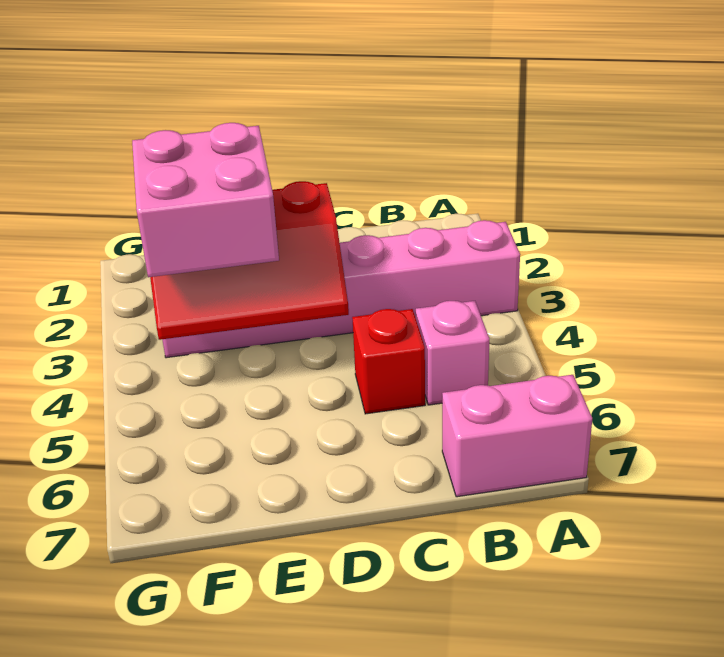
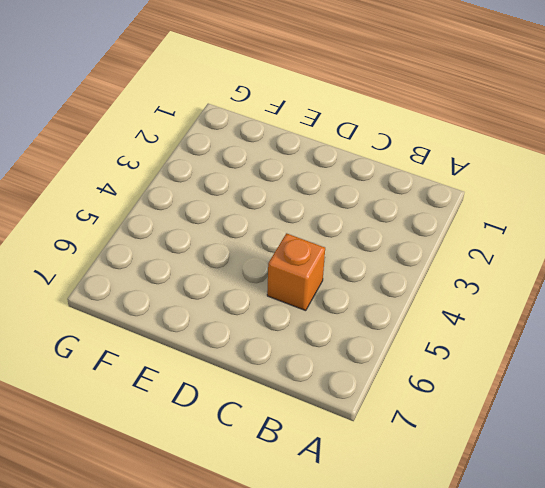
orange brick C5 level 1 -> red brick C5 level 1
none -> pink brick A3:F3 level 1
none -> pink brick A7:B7 level 1

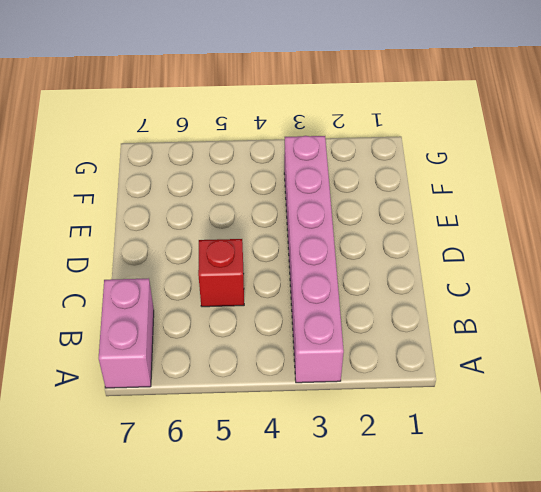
none -> pink brick B5 level 1
none -> red slope D3:F4 level 2 top 3

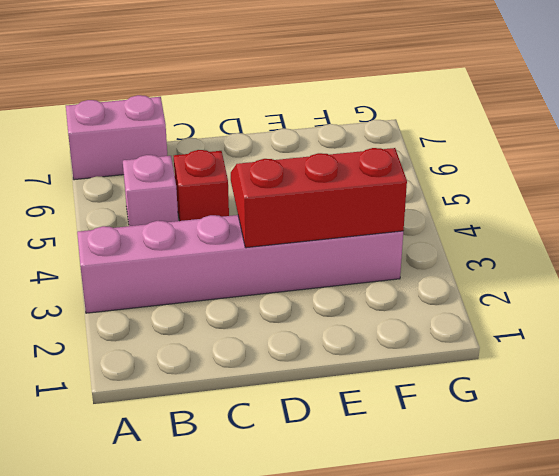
none -> pink brick E3:F4 level 3

